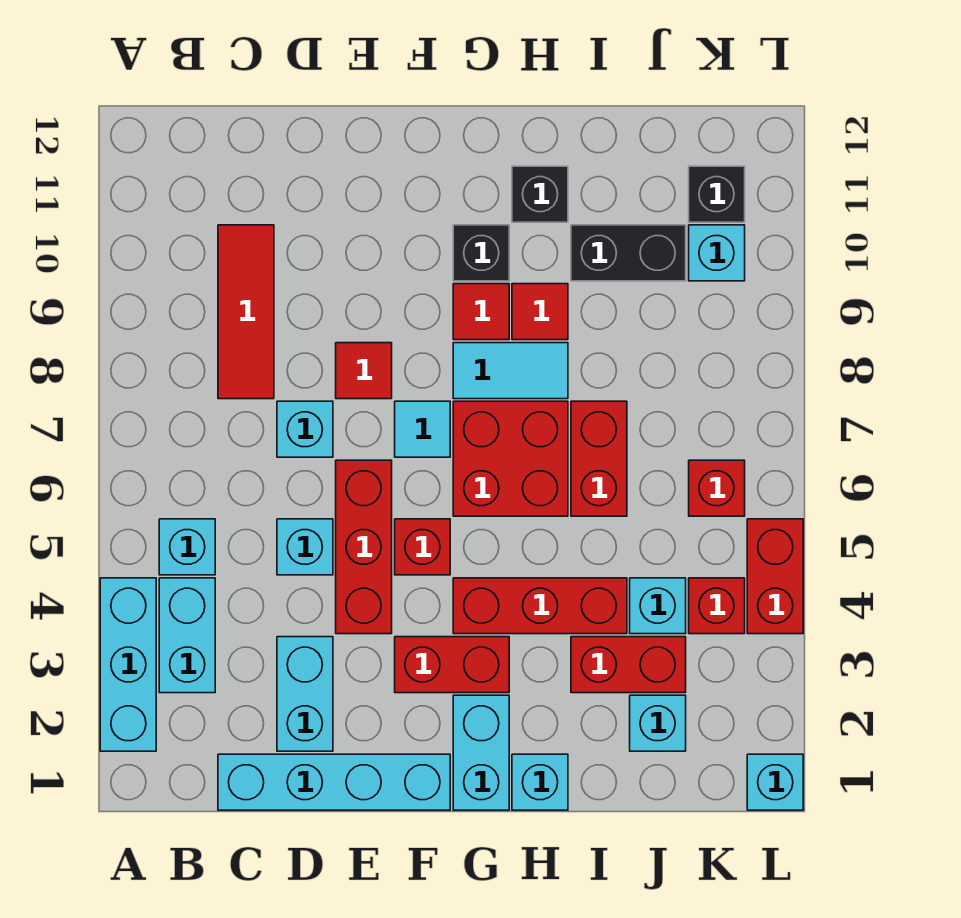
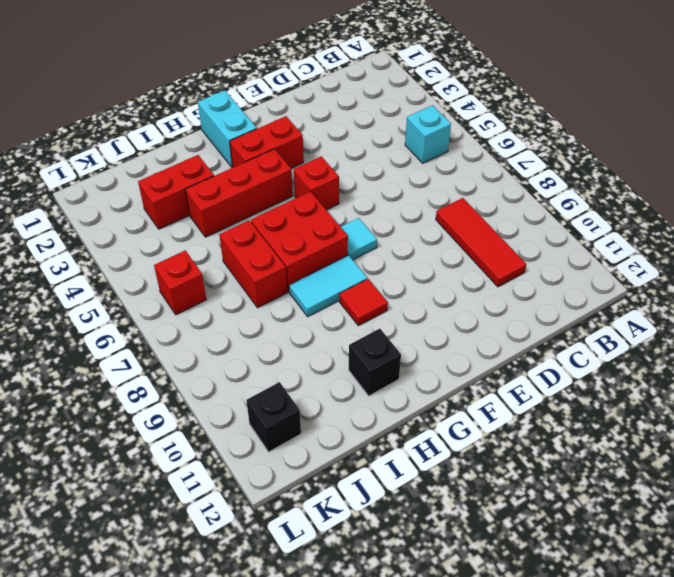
none -> cyan brick A2:A4 level 1
none -> cyan brick B3:B4 level 1
none -> cyan brick C1:F1 level 1
none -> cyan brick D2:D3 level 1

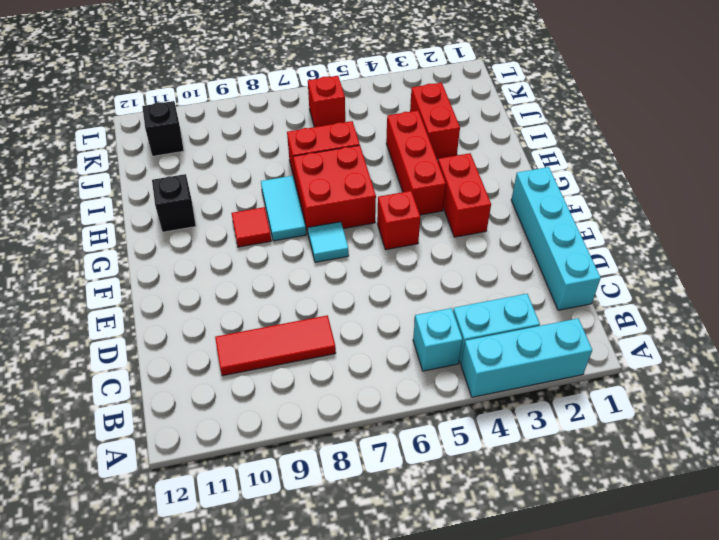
none -> cyan brick D2:D3 level 1
none -> cyan brick D5 level 1
none -> cyan brick D7 level 1
none -> red brick E4:E6 level 1

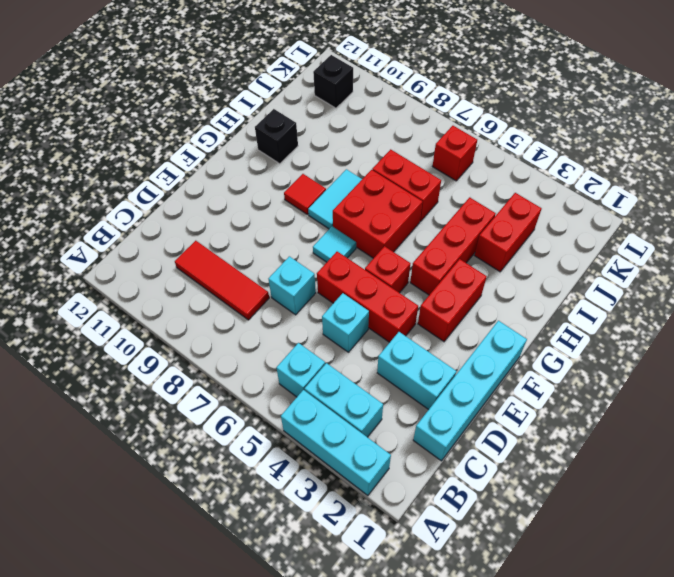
none -> red tile E8 level 1
none -> cyan brick G1:G2 level 1
none -> black brick G10 level 1
none -> cyan brick H1 level 1

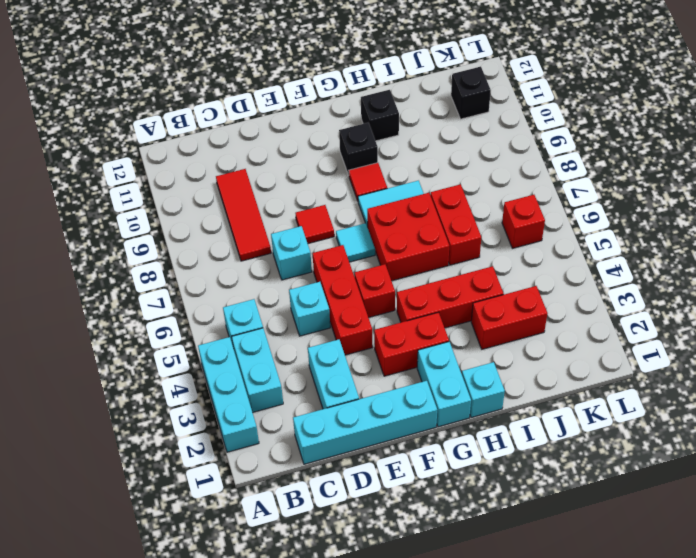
none -> red tile H9 level 1
none -> black brick I10:J10 level 1
none -> cyan brick J2 level 1
none -> cyan brick J4 level 1

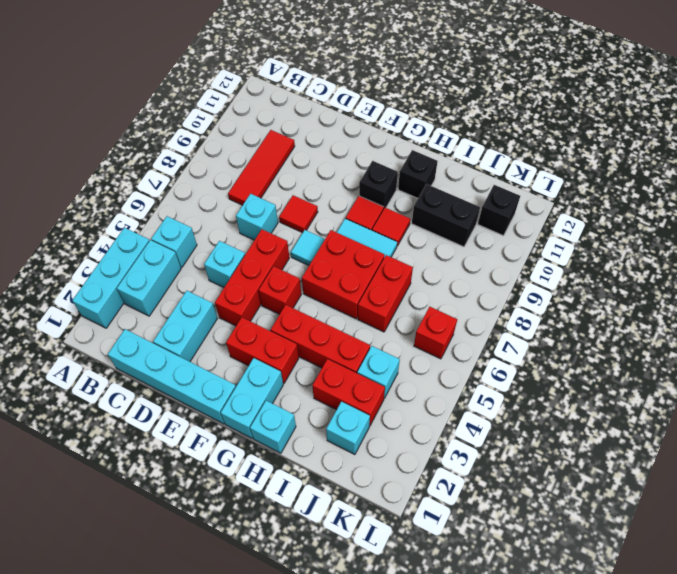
none -> red brick K4 level 1
none -> cyan brick K10 level 1
none -> cyan brick L1 level 1
none -> red brick L4:L5 level 1

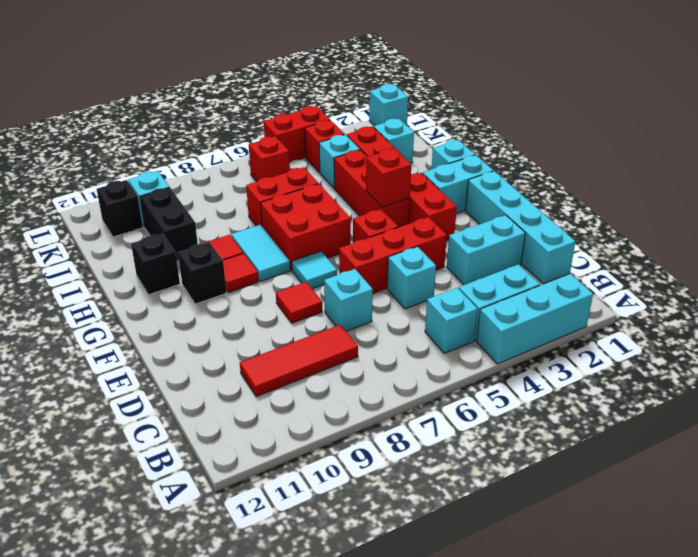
red brick G4 level 2 -> none

